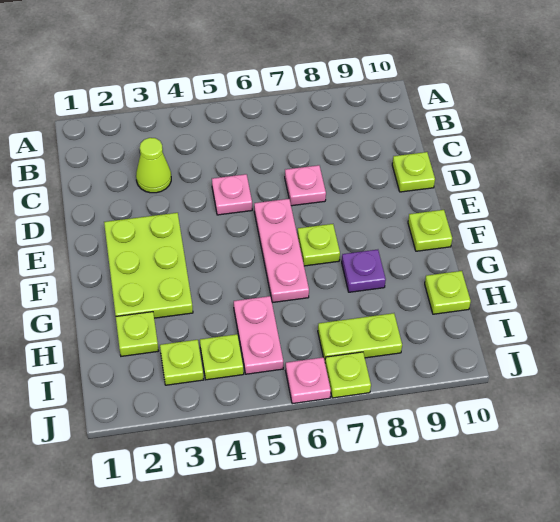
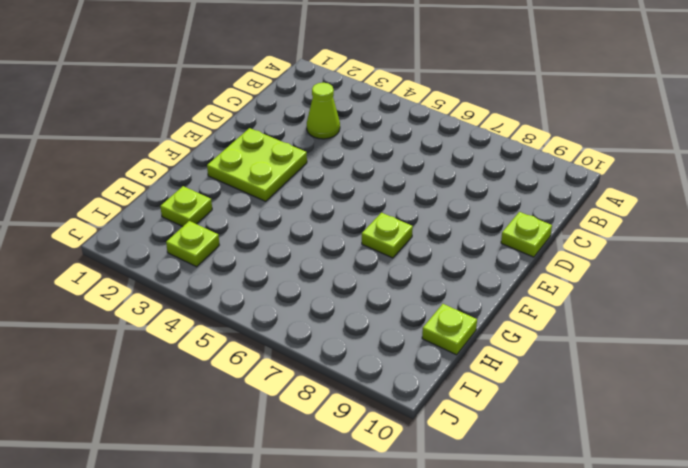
lime plate E2:F3 level 1 -> lime plate E2:G3 level 1
none -> pink plate D5 level 1
none -> pink plate D7 level 1
none -> pink plate E6:G6 level 1

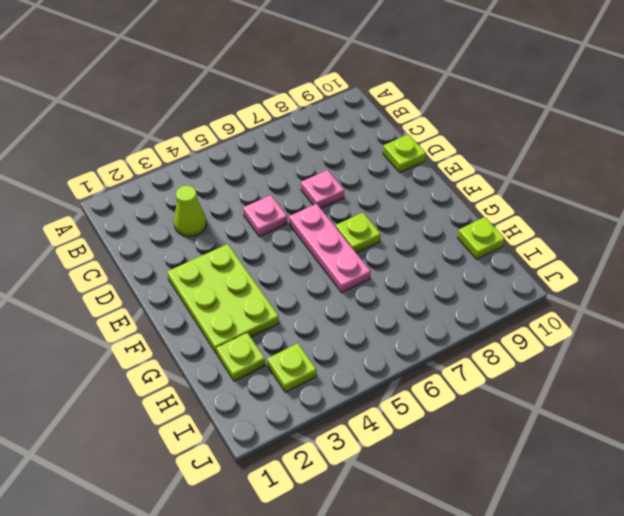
none -> lime plate F10 level 1
none -> purple plate G8 level 1
none -> pink plate H5:I5 level 1

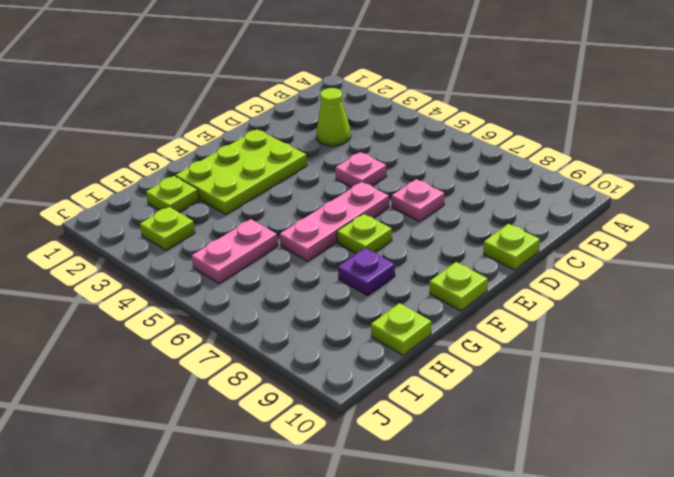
none -> lime plate I4 level 1
none -> lime plate I7:I8 level 1
none -> pink plate J6 level 1

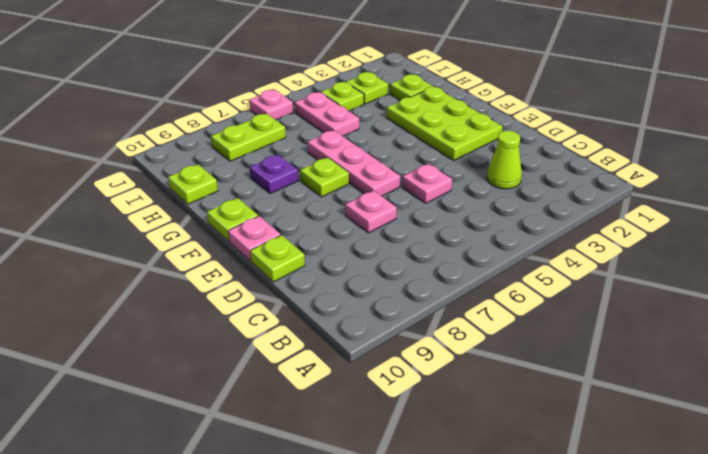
pink plate E10 level 1 -> none
none -> lime plate J7 level 1

